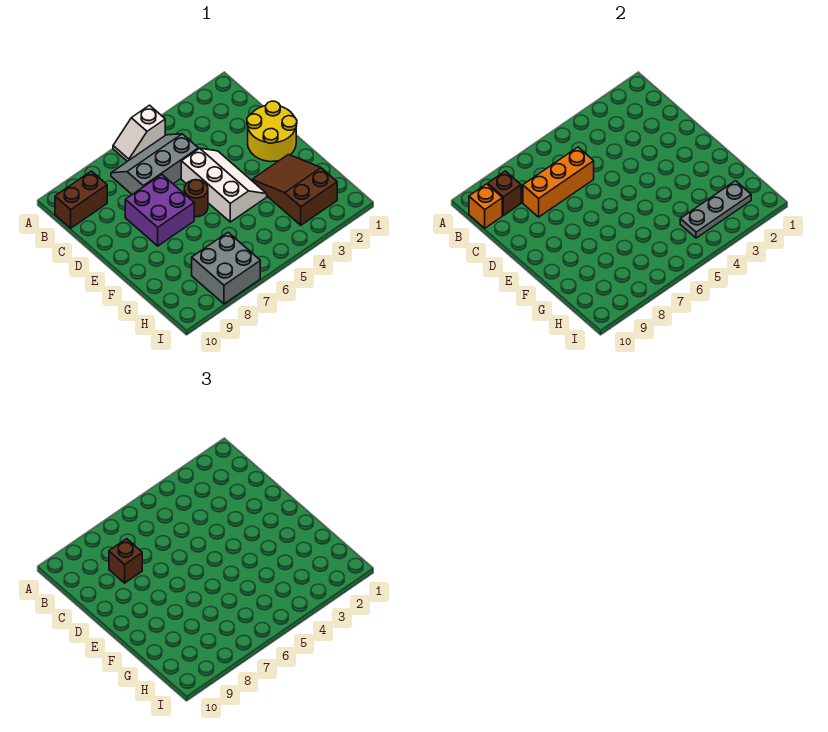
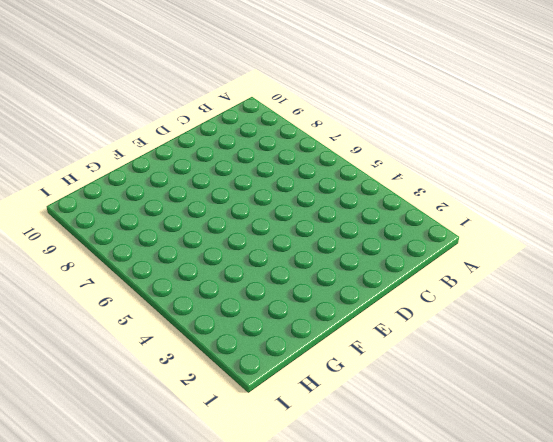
none -> white slope A5:A6 level 1 top 5
none -> grey slope B5:C7 level 1 top C
none -> brown brick B9:B10 level 1

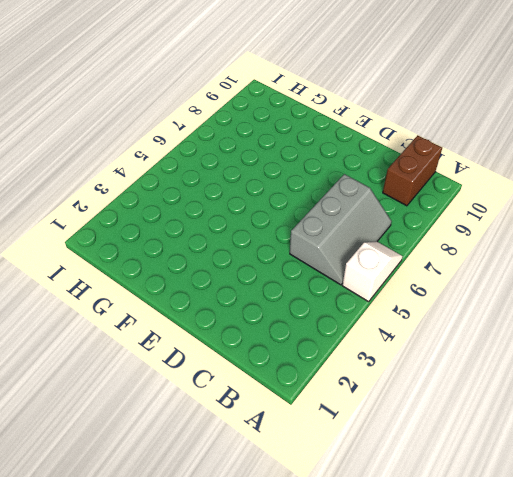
none -> yellow round brick D1:E2 level 1
none -> white slope D4:F5 level 1 top 5
none -> purple brick D7:E8 level 1

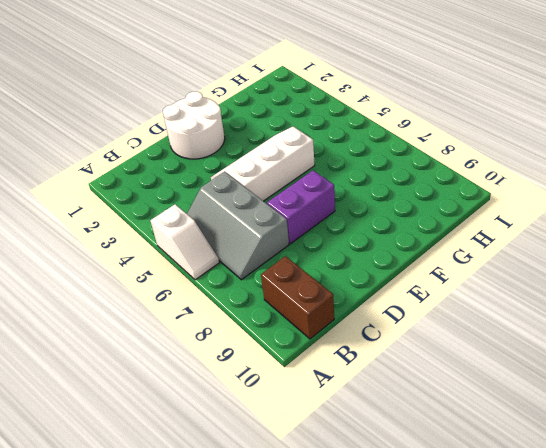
white round brick D1:E2 level 1 -> yellow round brick D1:E2 level 1
purple brick D7:E7 level 1 -> purple brick D7:E8 level 1
none -> brown round brick E6 level 1
none -> brown slope F2:H3 level 1 top H
none -> grey brick H7:I8 level 1

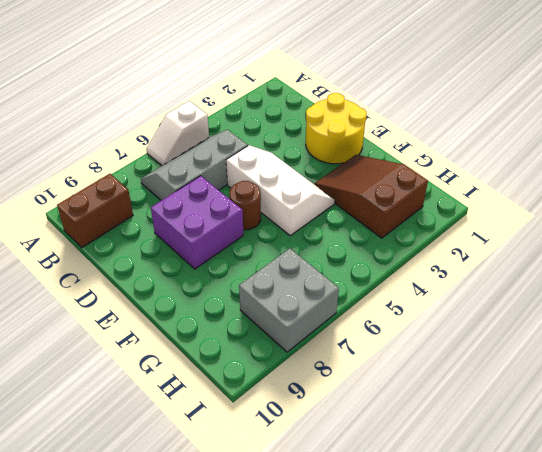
none -> brown brick B9 level 2
none -> orange brick B10 level 2
none -> orange brick C6:C8 level 2

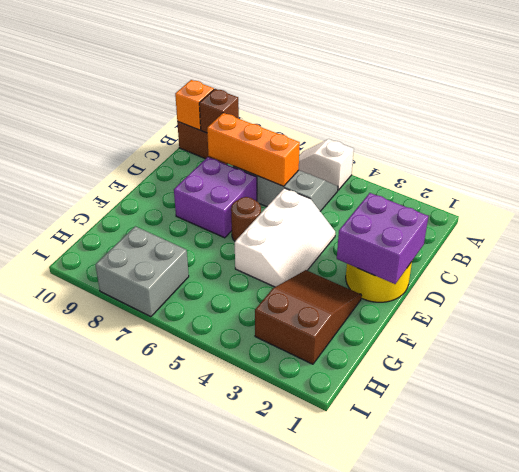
purple brick D1:E2 level 2 -> none
none -> grey plate H2:H4 level 2
none -> brown brick C8 level 3

